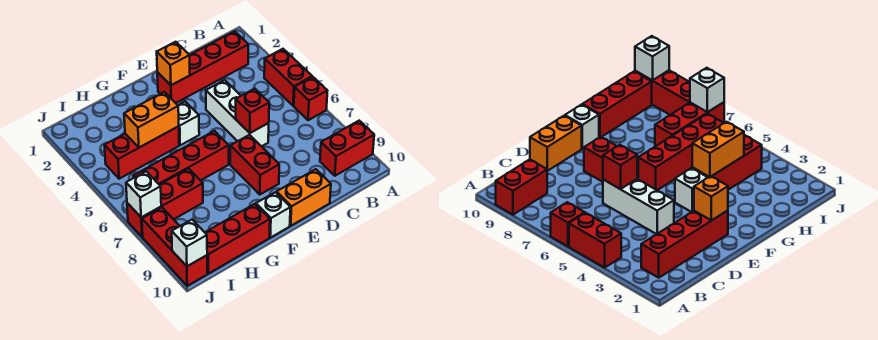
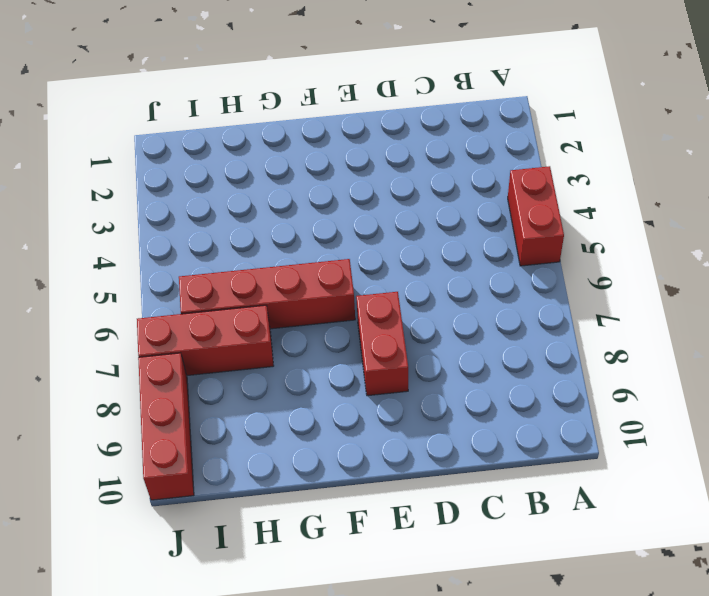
none -> red brick A6 level 1
none -> red brick A9:B9 level 1
none -> red brick B2:E2 level 1

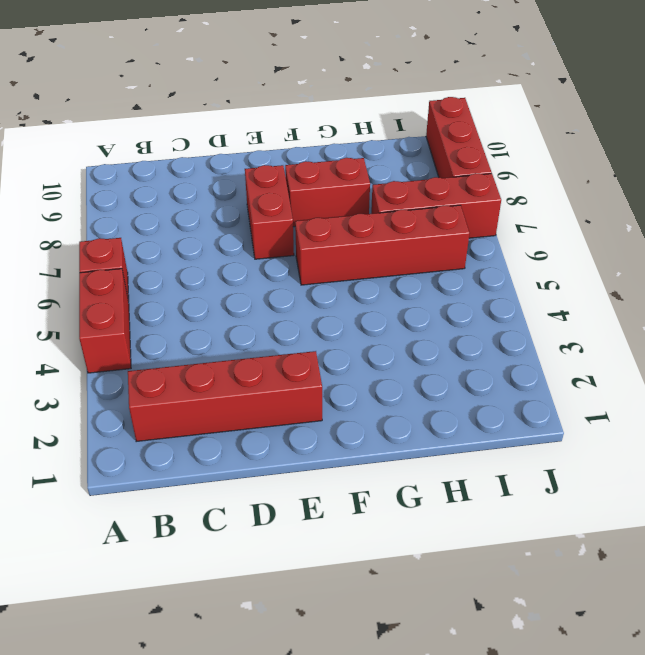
red brick F8:G8 level 1 -> red brick A9:B9 level 1
none -> white brick D4:D6 level 1
none -> orange brick D10:E10 level 1
none -> white brick F4 level 1

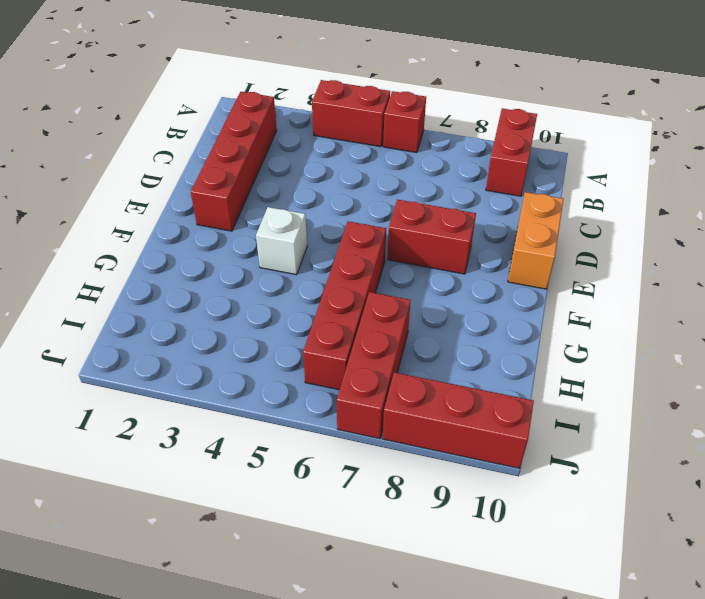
none -> white brick D4:D6 level 1
none -> white brick F10 level 1
none -> red brick G4:I4 level 1

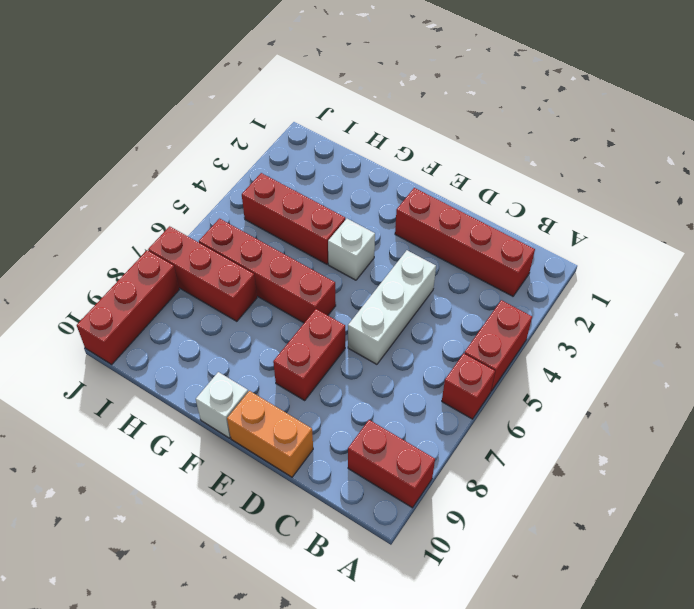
none -> red brick G10:I10 level 1
none -> red brick D6 level 2
none -> orange brick E2 level 2

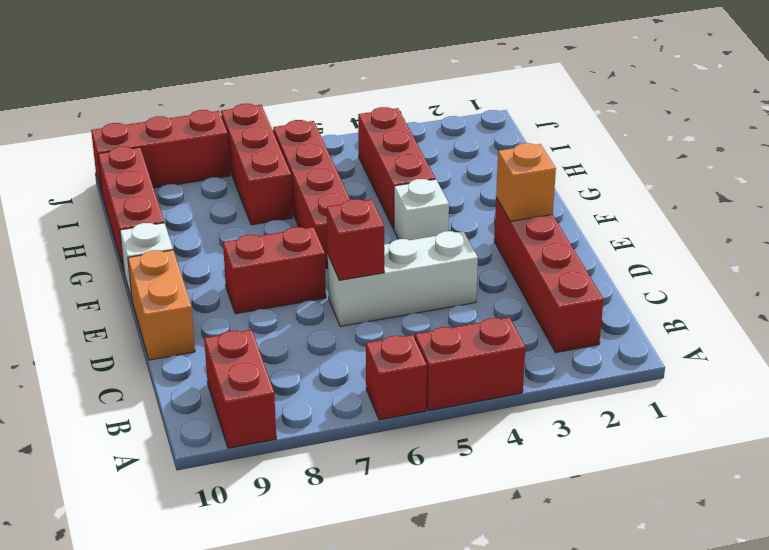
none -> orange brick G4:H4 level 2
none -> white brick J7 level 2
none -> white brick J10 level 2

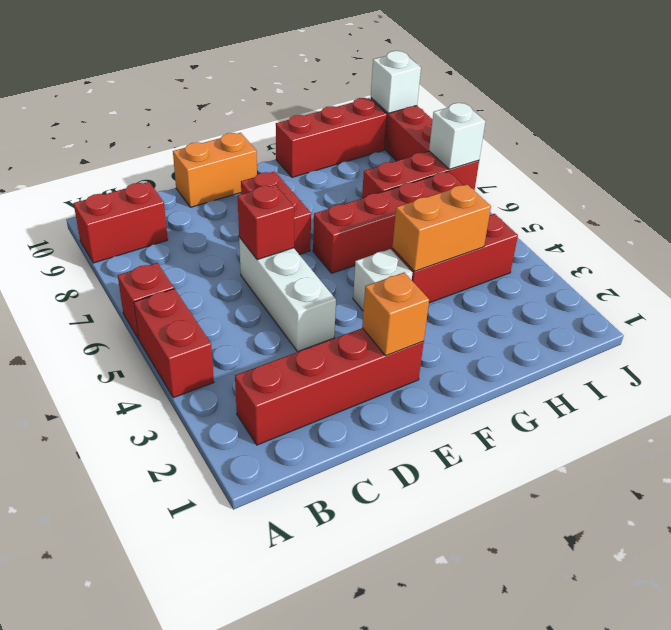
none -> white brick F10 level 1

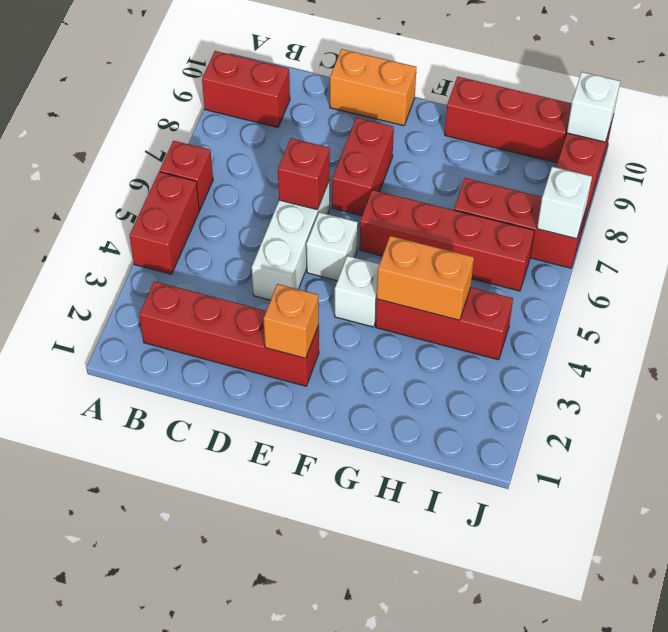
white brick E5 level 1 -> white brick F10 level 1

